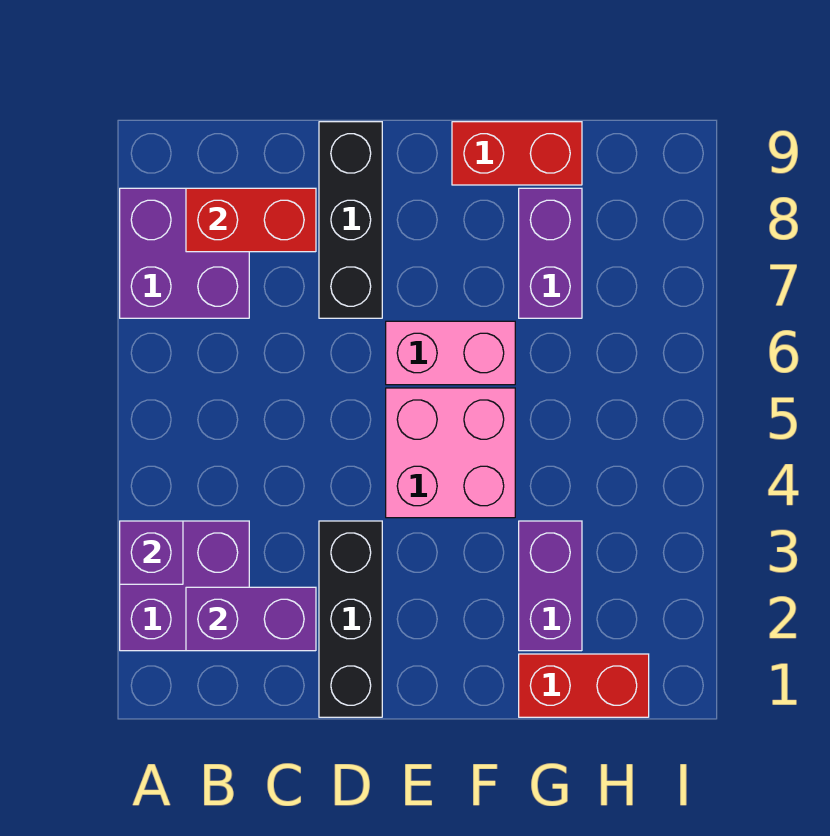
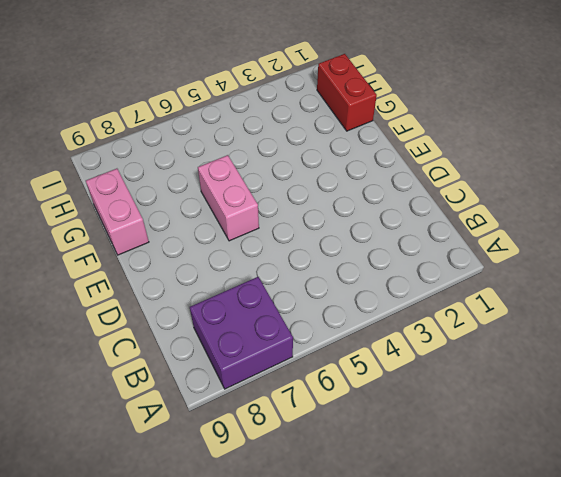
pink brick F9:G9 level 1 -> red brick F9:G9 level 1
none -> purple brick A2:B3 level 1
none -> black brick D1:D3 level 1
none -> black brick D7:D9 level 1

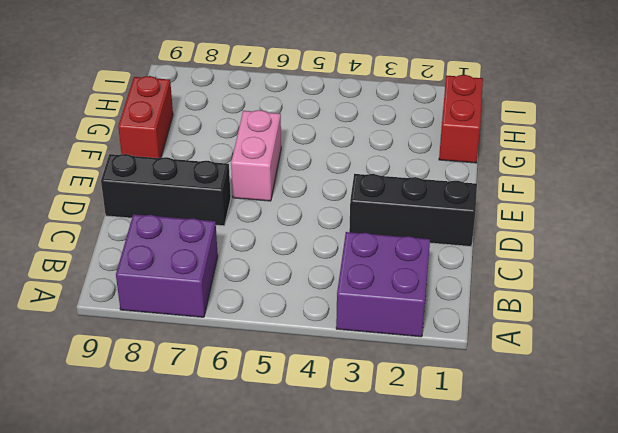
none -> pink brick E4:F5 level 1
none -> purple brick G2:G3 level 1
none -> purple brick G7:G8 level 1

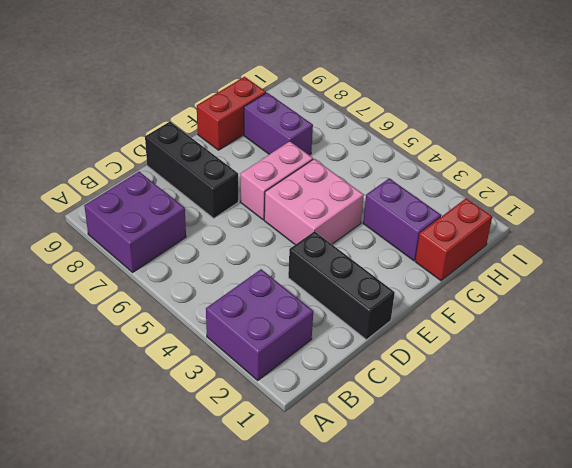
none -> purple brick A3 level 2
none -> purple brick B2:C2 level 2
none -> red brick B8:C8 level 2

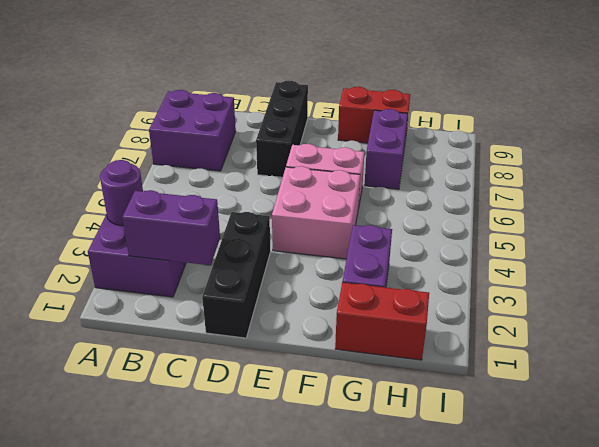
purple round brick A3 level 2 -> purple brick A3 level 2
none -> red brick B8:C8 level 2

